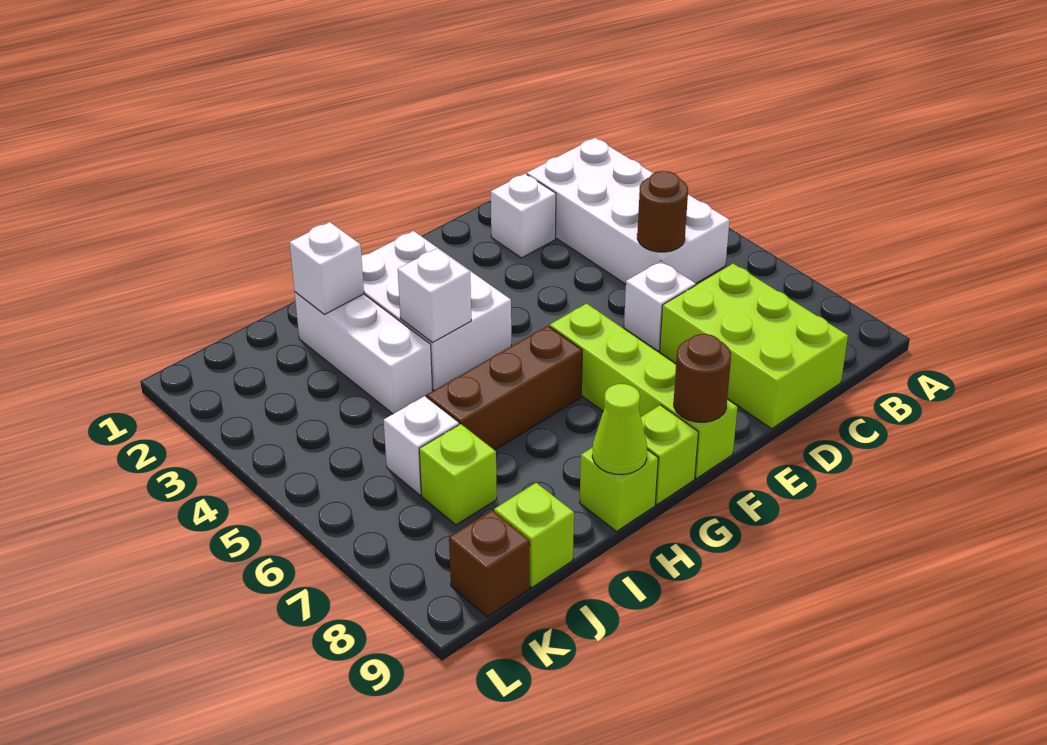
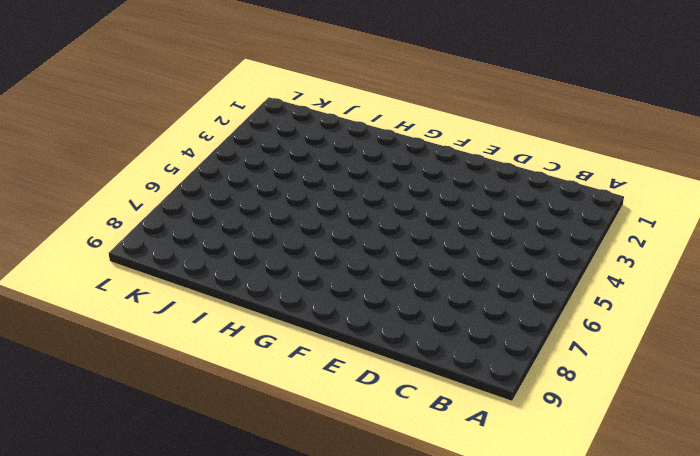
none -> white brick B2:C5 level 1
none -> lime brick C7:D9 level 1
none -> white brick D2 level 1

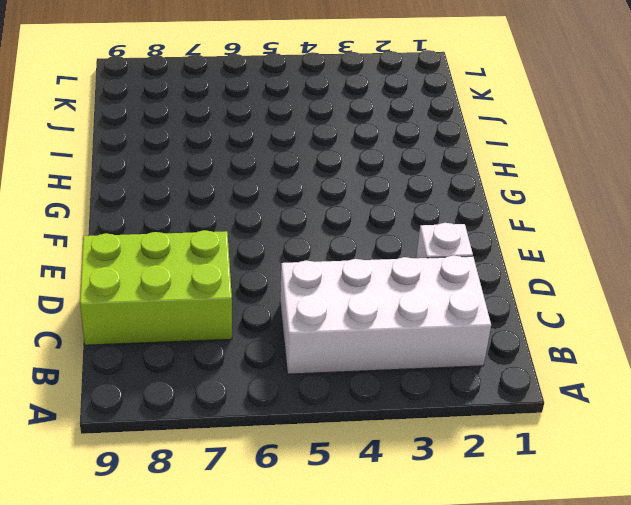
none -> white brick D6 level 1
none -> lime brick F6:F9 level 1
none -> white brick G2:H4 level 1

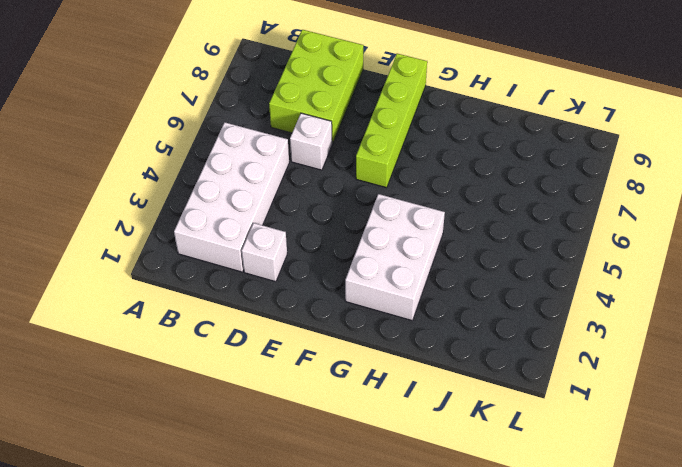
none -> brown brick G6:I6 level 1
none -> lime brick G9 level 1
none -> lime brick H9 level 1

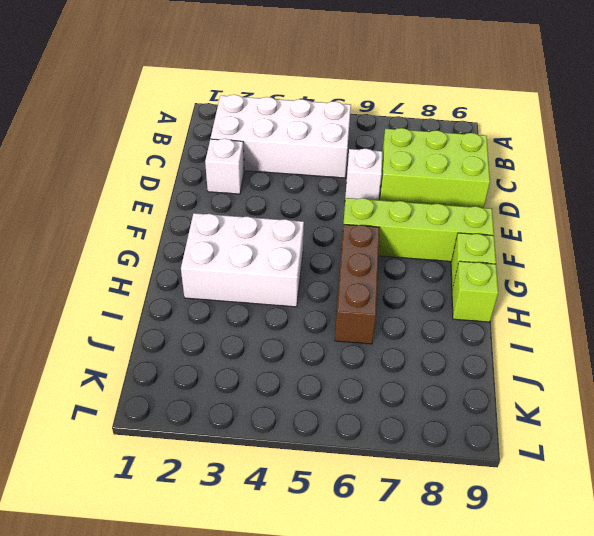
none -> white brick I2:I4 level 1
none -> white brick J6 level 1
none -> lime brick J7 level 1

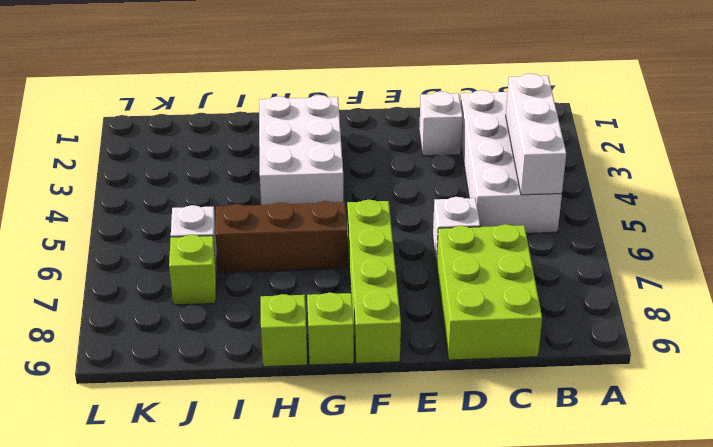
white brick B3:B5 level 2 -> white brick I2:I4 level 1
none -> lime brick J9 level 1
none -> brown brick K9 level 1
none -> brown round brick C5 level 2

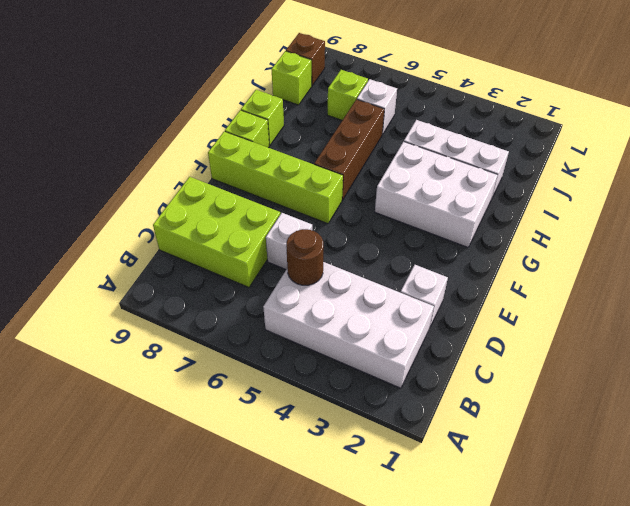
none -> brown round brick F9 level 2
none -> white brick H4 level 2
none -> lime cone H9 level 2

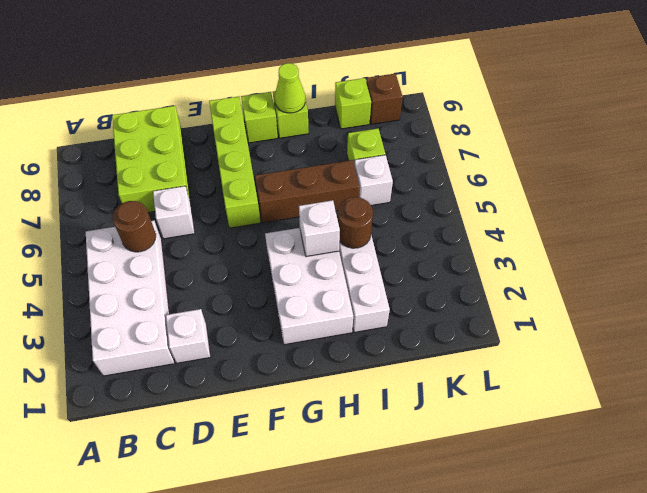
brown round brick I4 level 2 -> brown round brick F9 level 2
none -> white brick I2 level 2

